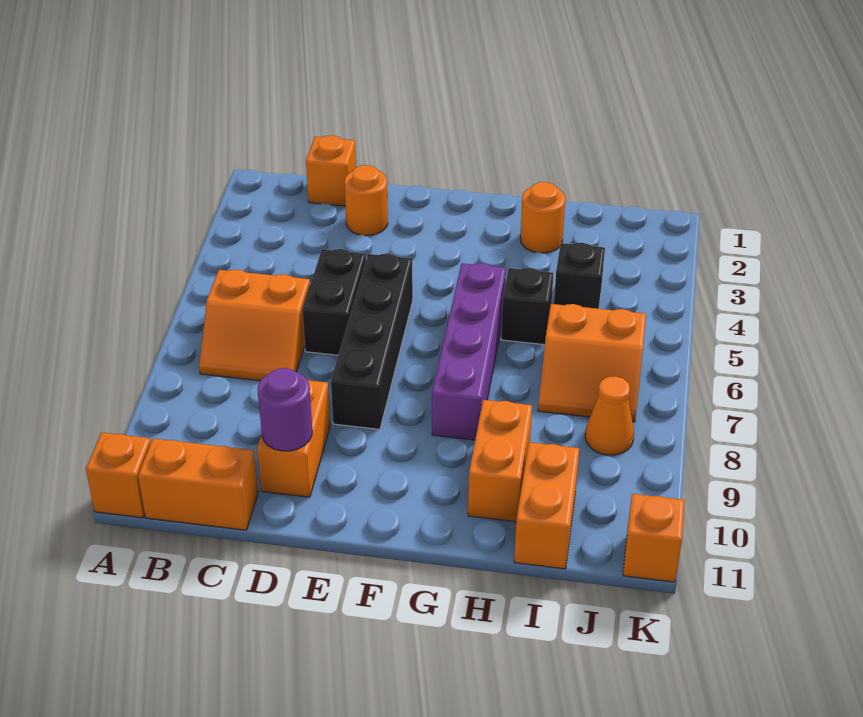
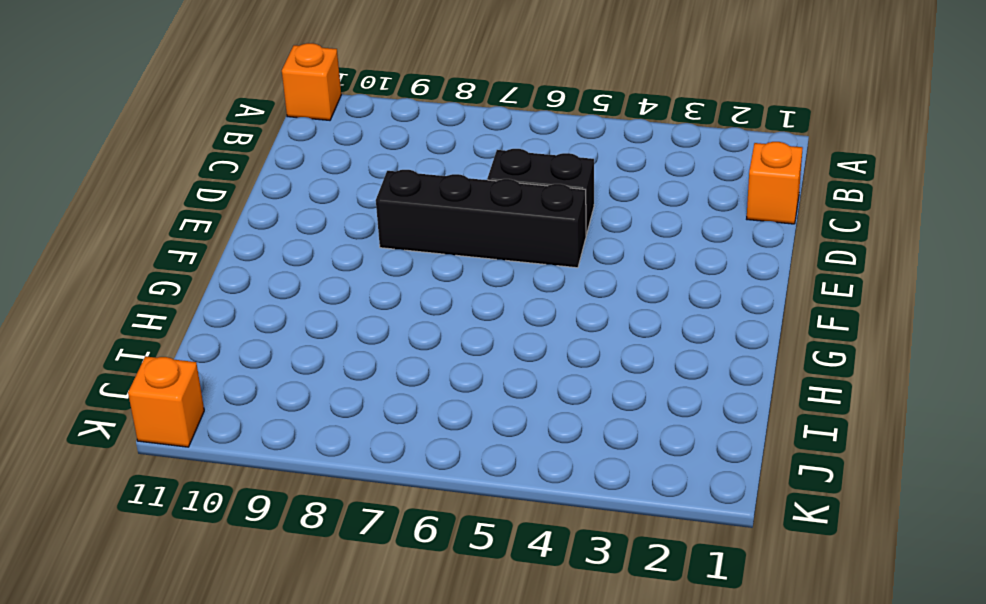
none -> orange slope B6:C7 level 1 top 6
none -> orange brick B11:C11 level 1
none -> orange round brick D2 level 1

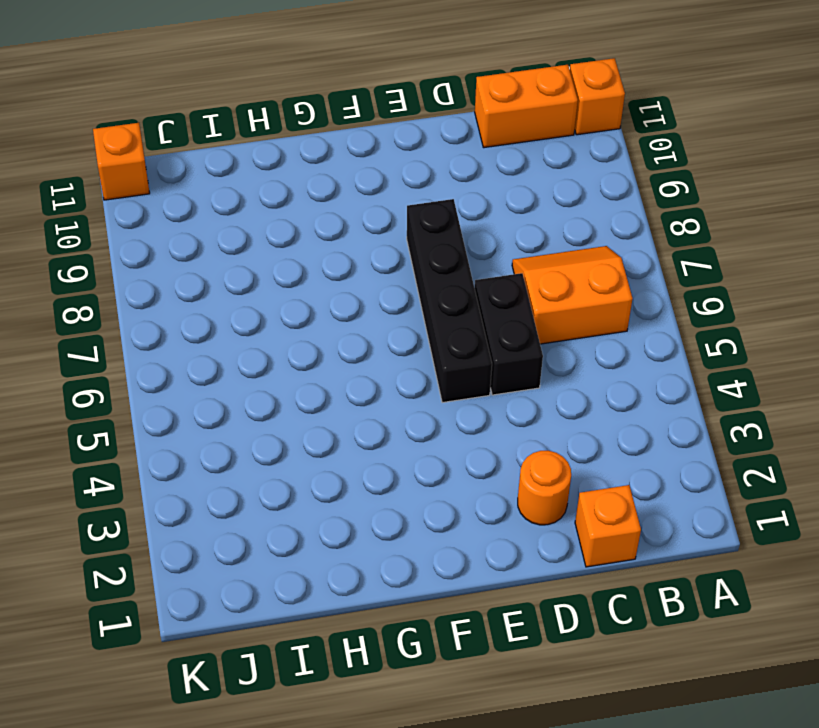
none -> orange brick D9:D10 level 1
none -> purple brick G5:G8 level 1
none -> orange round brick H2 level 1

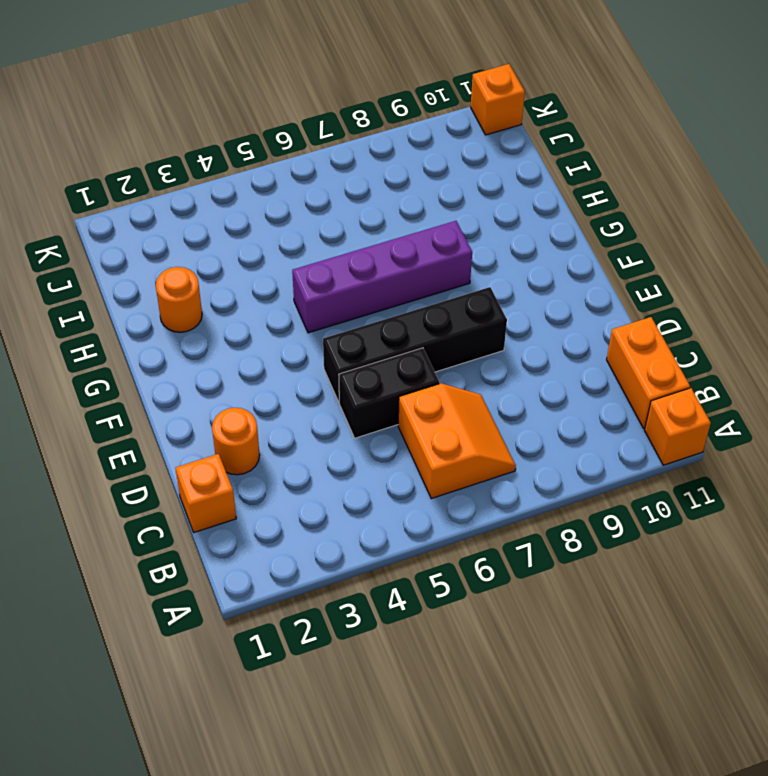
none -> orange brick D9:D10 level 1
none -> black brick H5 level 1
none -> orange brick H9:H10 level 1

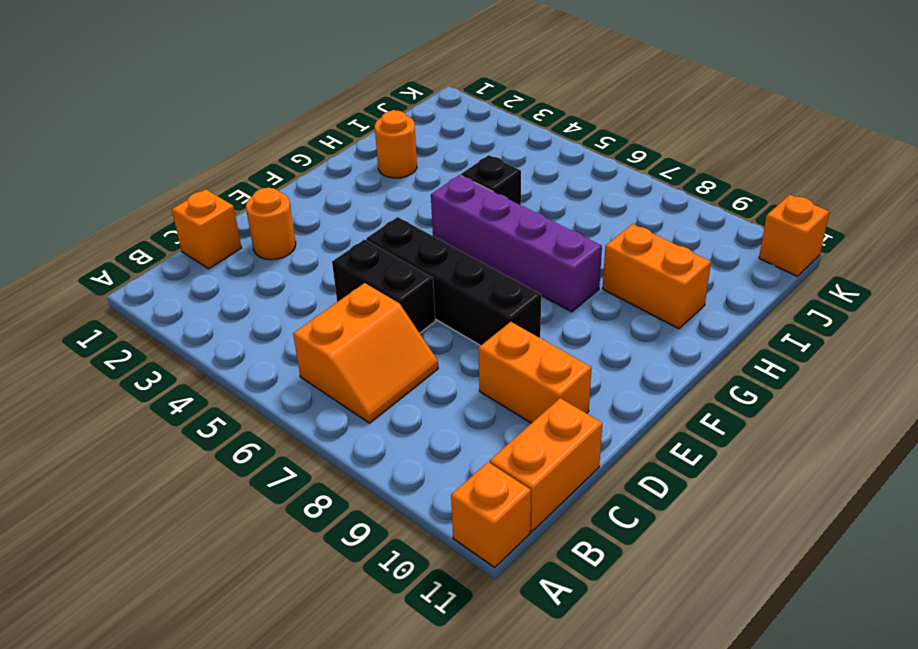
none -> black brick I4 level 1
none -> orange slope I6:J7 level 1 top 6
none -> orange brick I10:I11 level 1

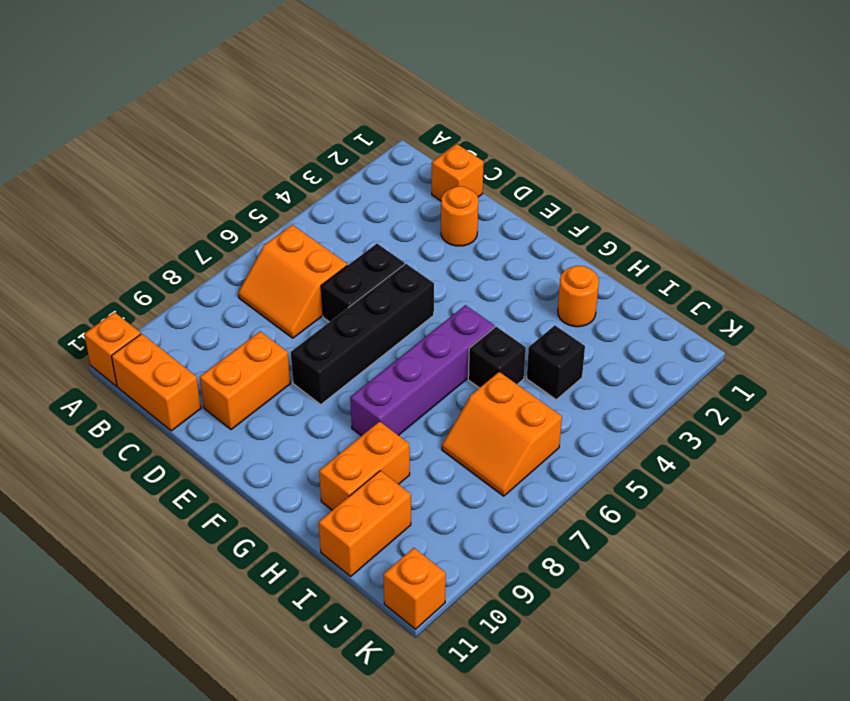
none -> orange cone J8 level 1
none -> purple round brick D10 level 2

